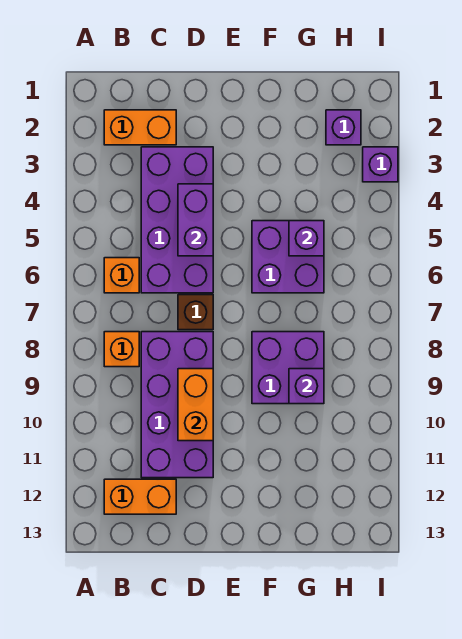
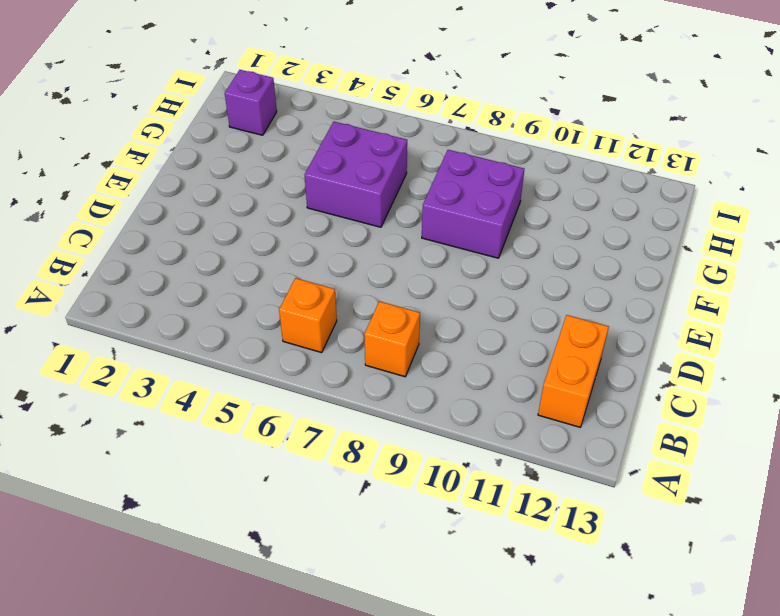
none -> orange brick B2:C2 level 1
none -> purple brick C3:D6 level 1
none -> purple brick C8:D11 level 1

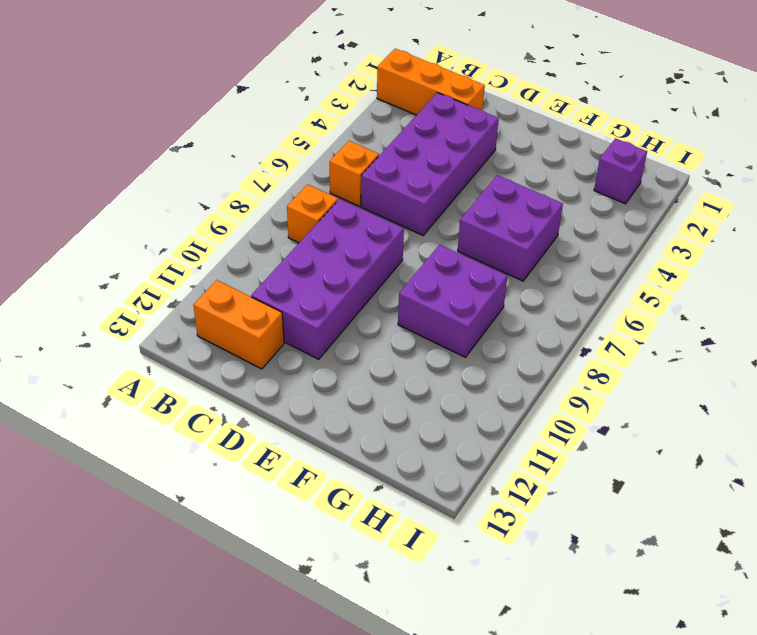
orange brick A2:C2 level 1 -> orange brick B2:C2 level 1
none -> brown brick D7 level 1
none -> purple brick I3 level 1
none -> purple brick D4:D5 level 2

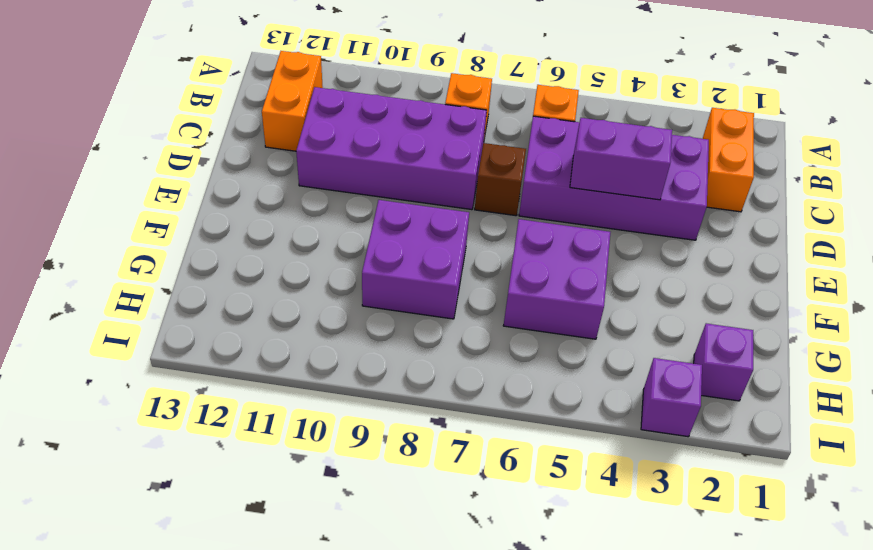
none -> orange brick D9:D10 level 2
none -> purple brick G5 level 2
none -> purple brick G9 level 2

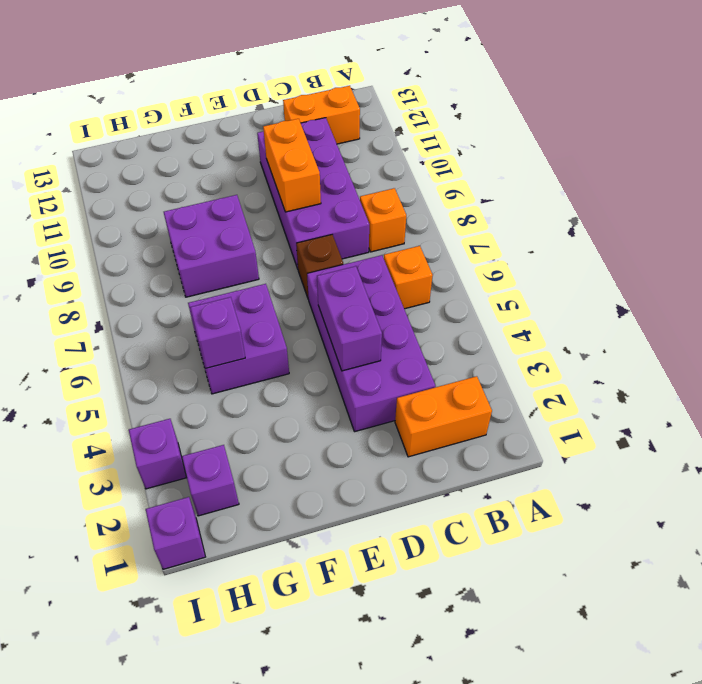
purple brick I1 level 1 -> purple brick G9 level 2

